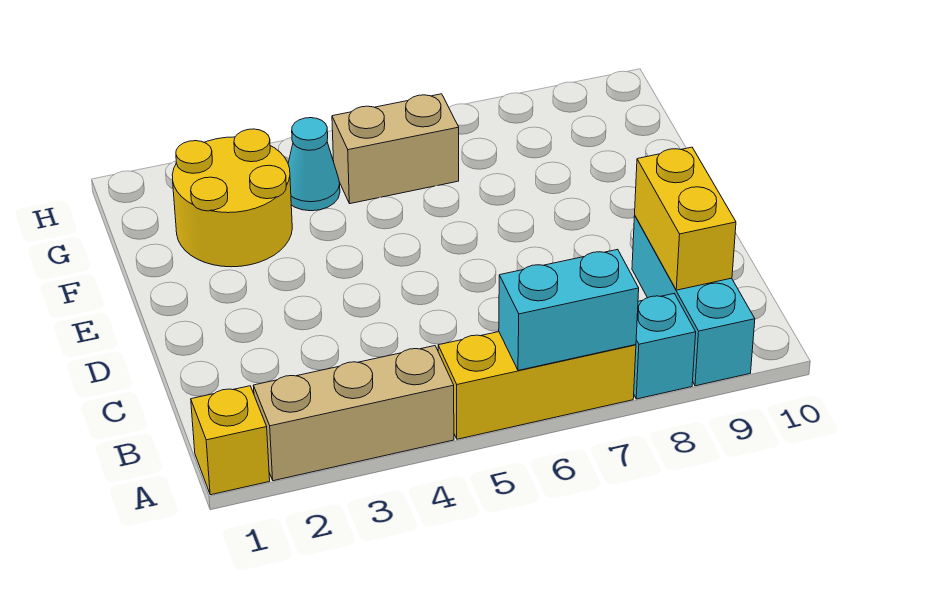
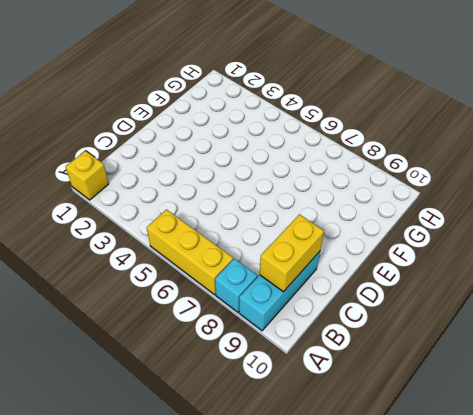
none -> tan brick A2:A4 level 1
none -> yellow round brick F2:G3 level 1

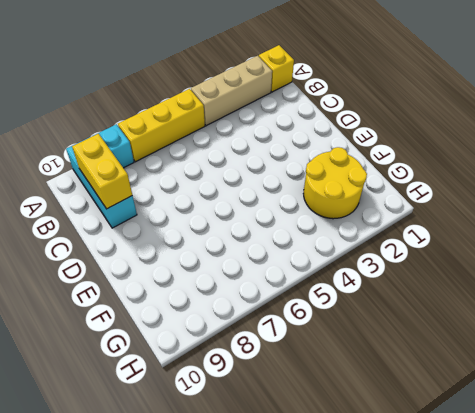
none -> cyan cone G4 level 1
none -> tan brick G5:G6 level 1

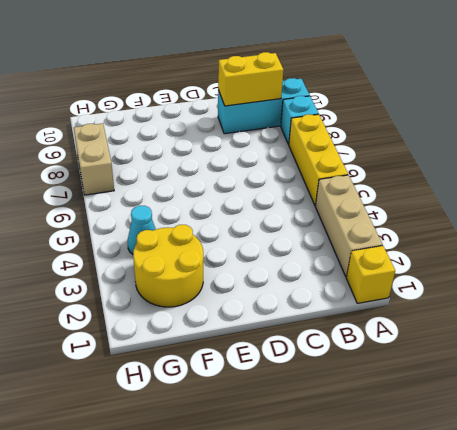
tan brick H7:H8 level 1 -> tan brick G5:G6 level 1
none -> cyan brick A6:A7 level 2

